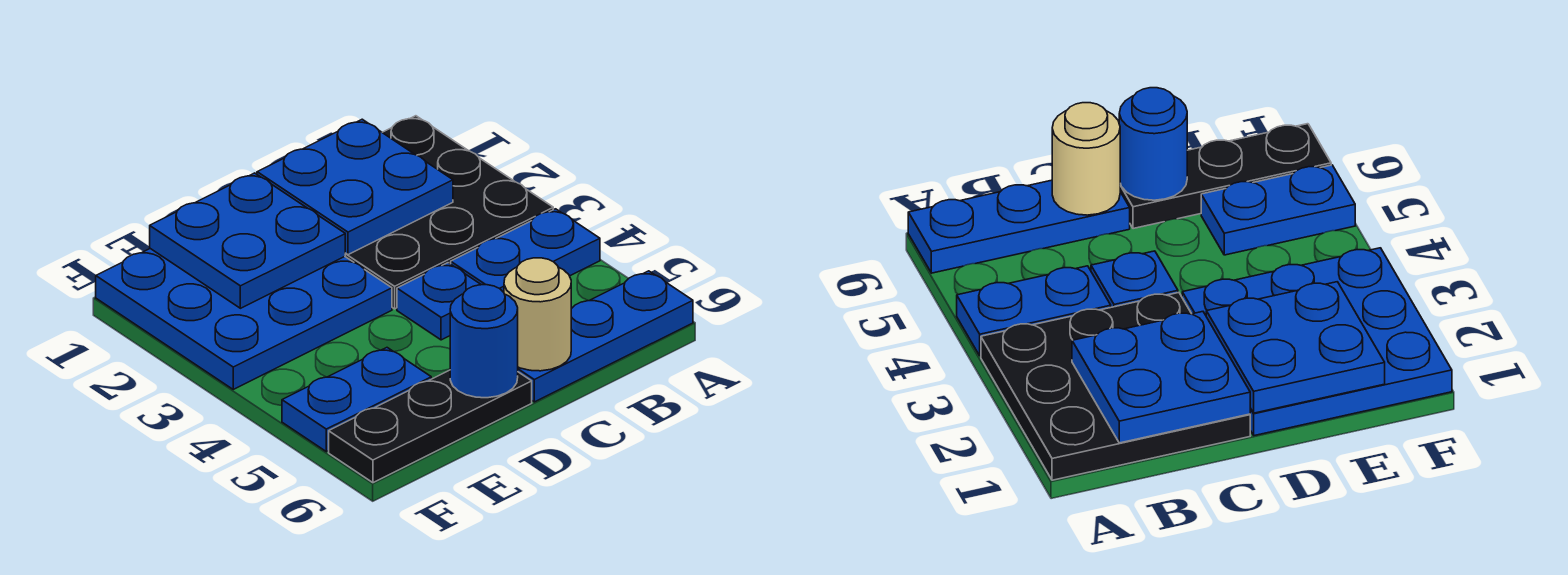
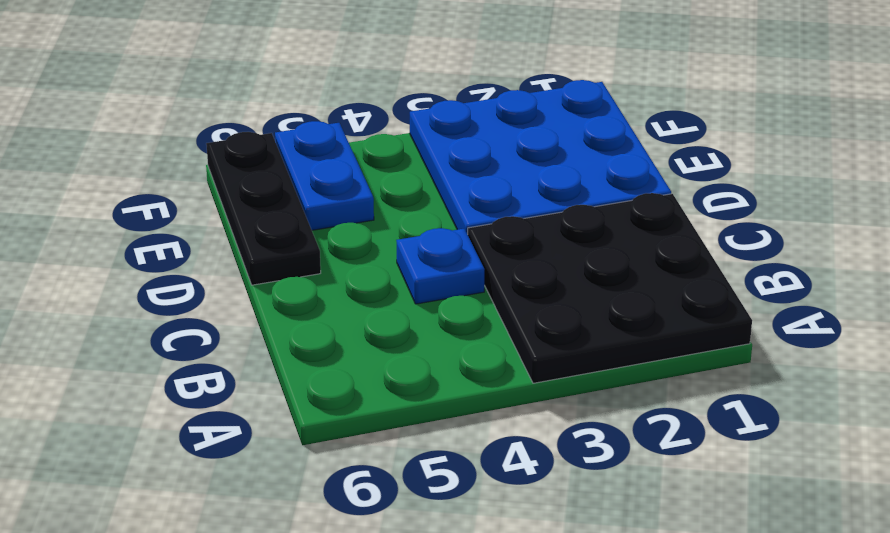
none -> blue plate A4:B4 level 1
none -> blue plate A6:C6 level 1

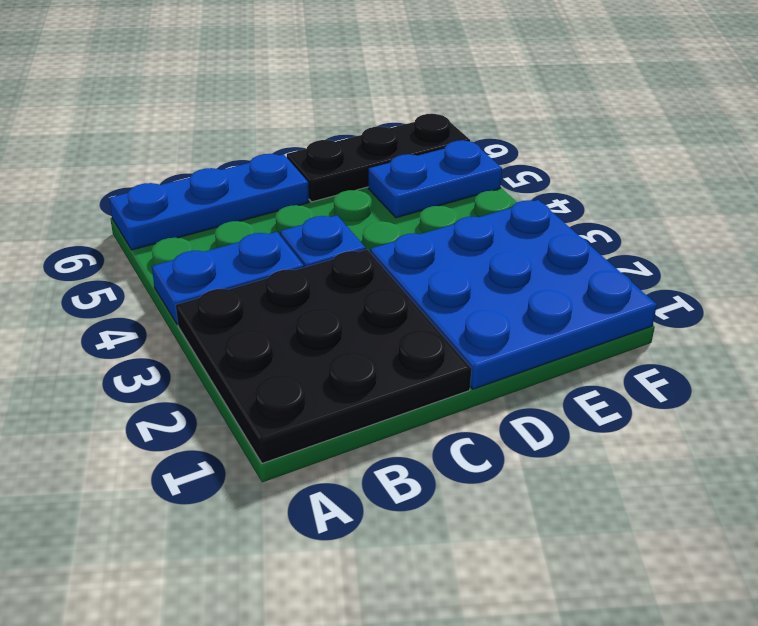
none -> blue plate B1:C2 level 2
none -> tan round brick C6 level 2

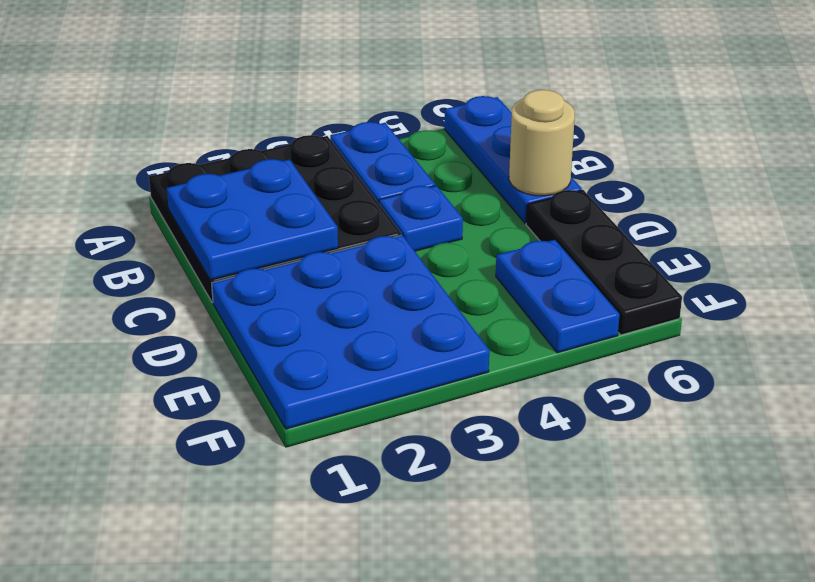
none -> blue plate D1:E2 level 2
none -> blue round brick D6 level 2

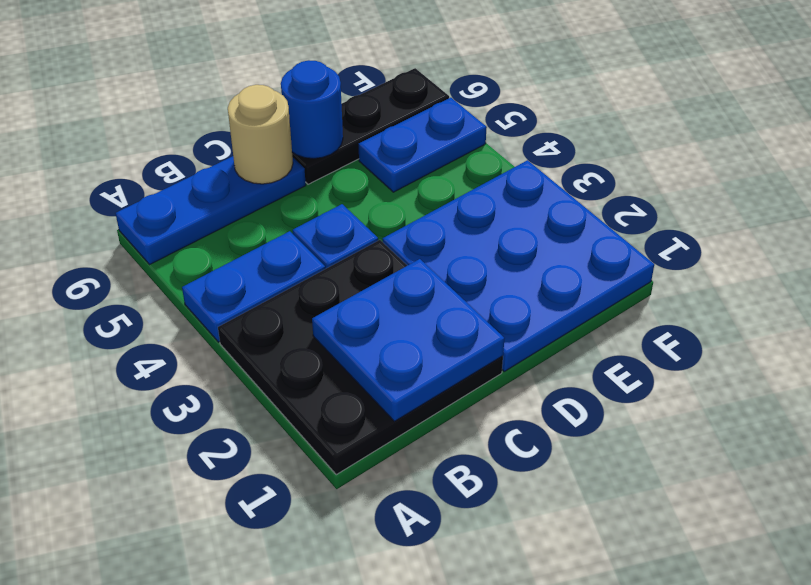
none -> blue plate D1:E2 level 2

